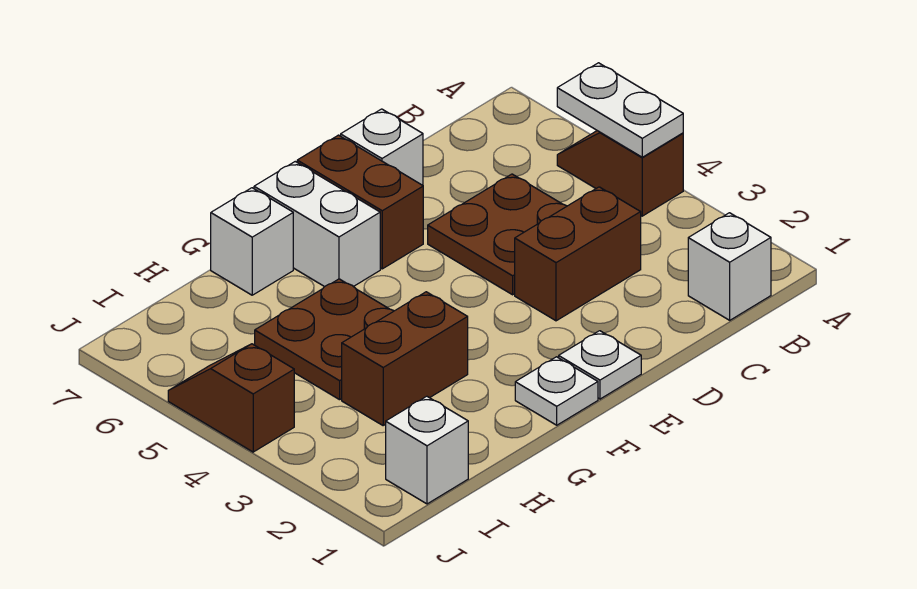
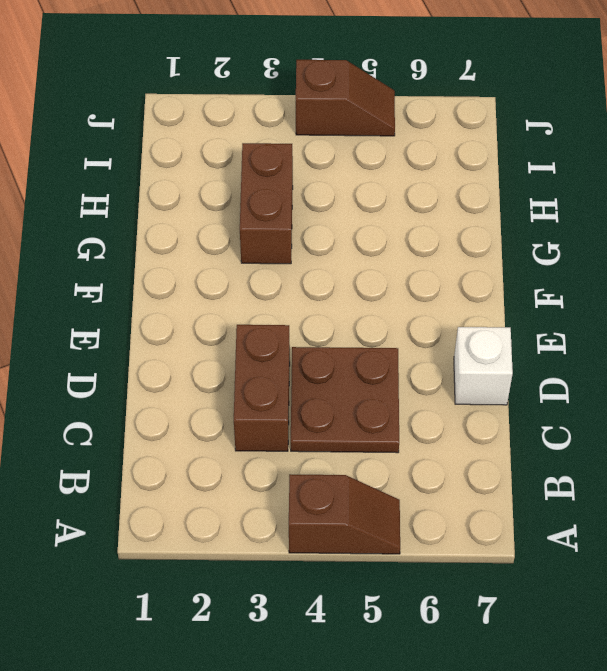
none -> white brick B1 level 1
none -> white plate E1 level 1
none -> brown brick E6:E7 level 1

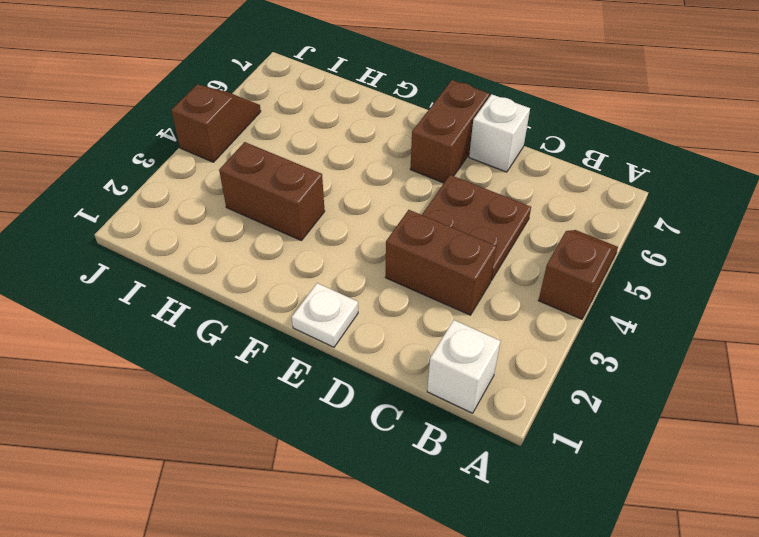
none -> white plate F1 level 1
none -> white brick F6:F7 level 1
none -> brown plate G4:H5 level 1

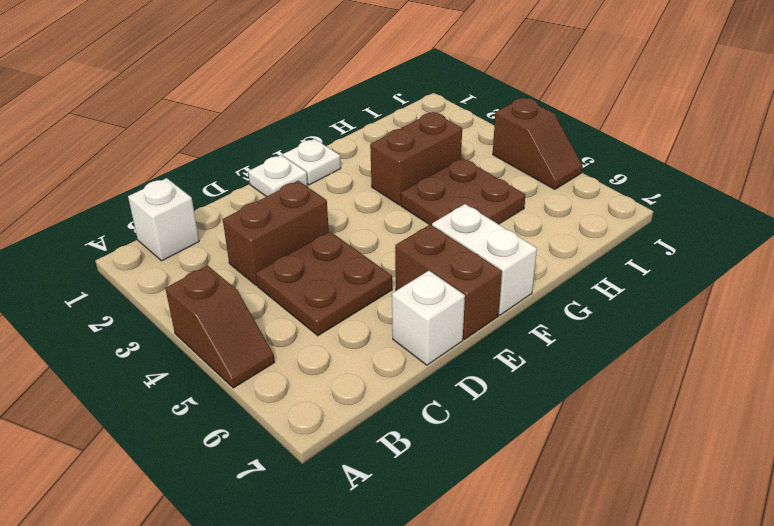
none -> white brick G7 level 1
none -> white brick I1 level 1
none -> white plate A4:A5 level 2

